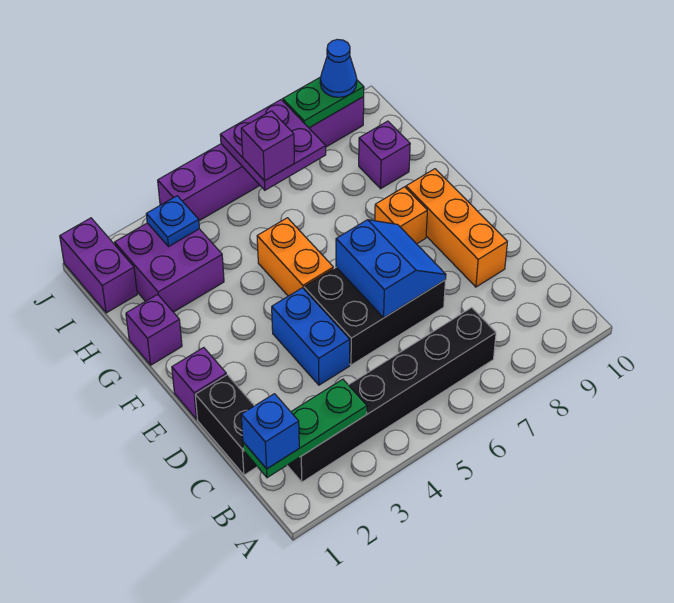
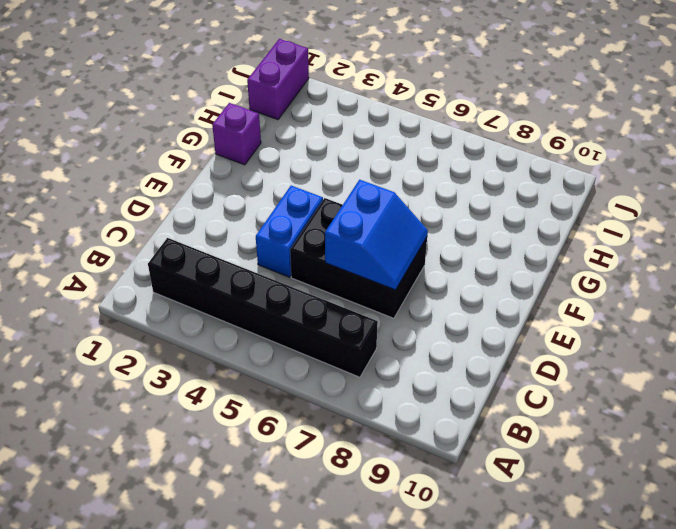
none -> black brick C1:D1 level 1
none -> orange brick D9:F9 level 1
none -> purple brick E1 level 1

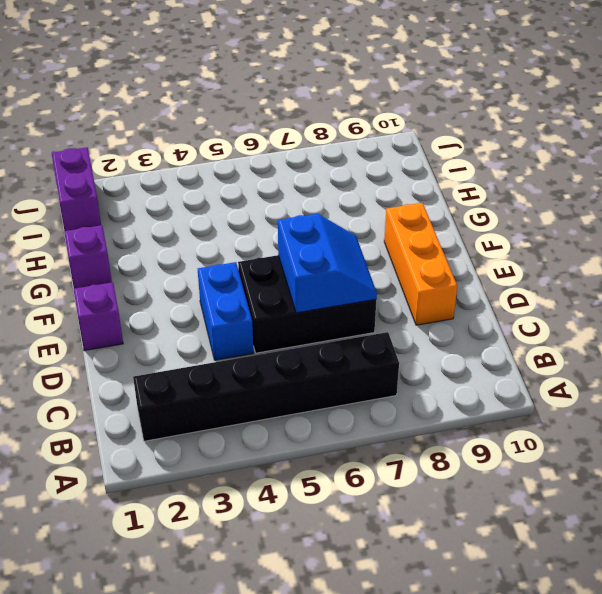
none -> black brick C1:D1 level 1
none -> orange brick F5:G5 level 1
none -> orange brick F8 level 1

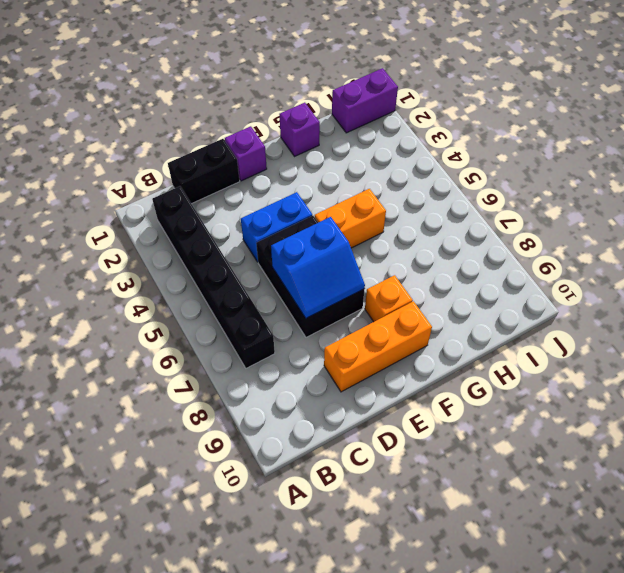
none -> purple brick H2:I3 level 1
none -> purple brick H9 level 1
none -> purple brick J4:J9 level 1

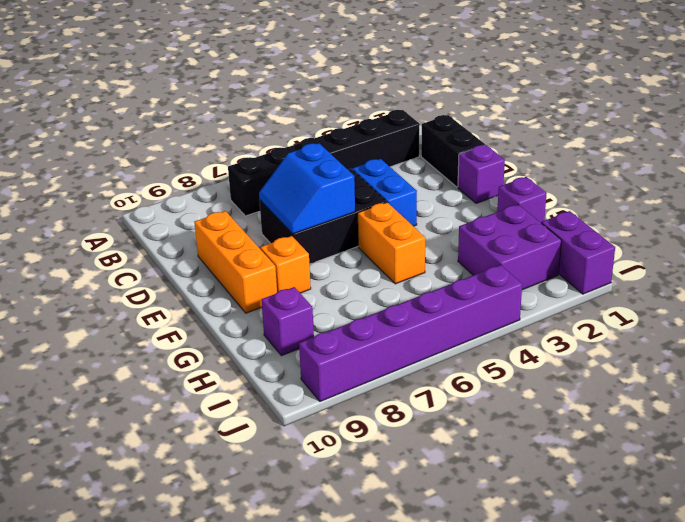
none -> green plate B1:B3 level 2
none -> blue plate I3 level 2
none -> purple plate I6:J7 level 2

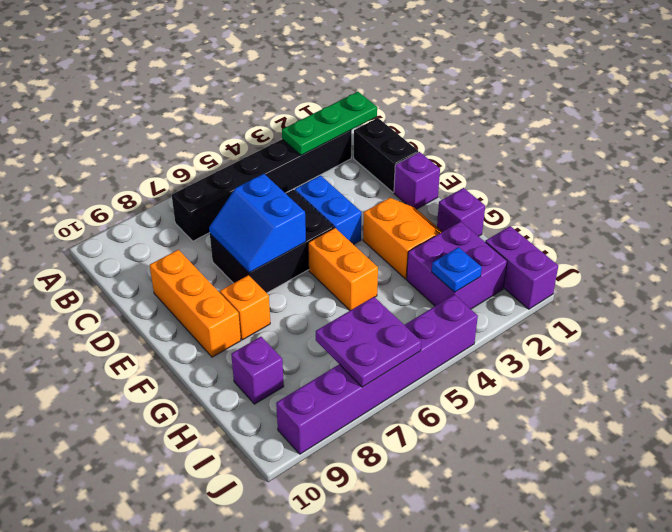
orange slope F2:G3 level 1 top 3 -> none
none -> green plate J8:J9 level 2
none -> blue brick B1 level 3
none -> purple brick I6 level 3

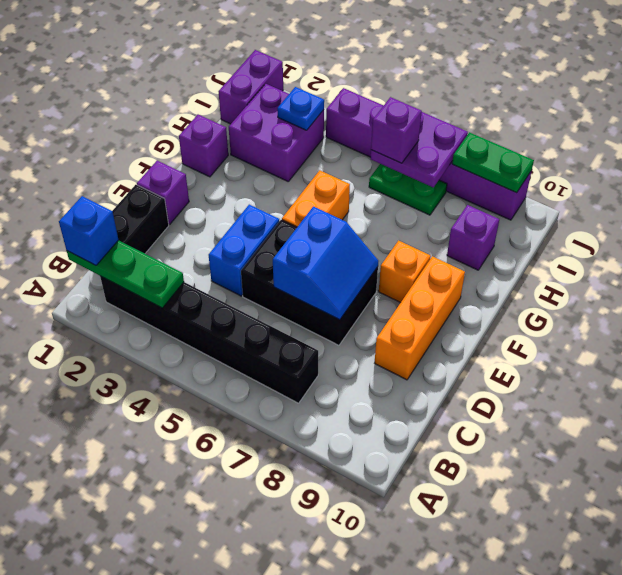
green plate I6:I7 level 1 -> none
none -> blue cone J9 level 3

